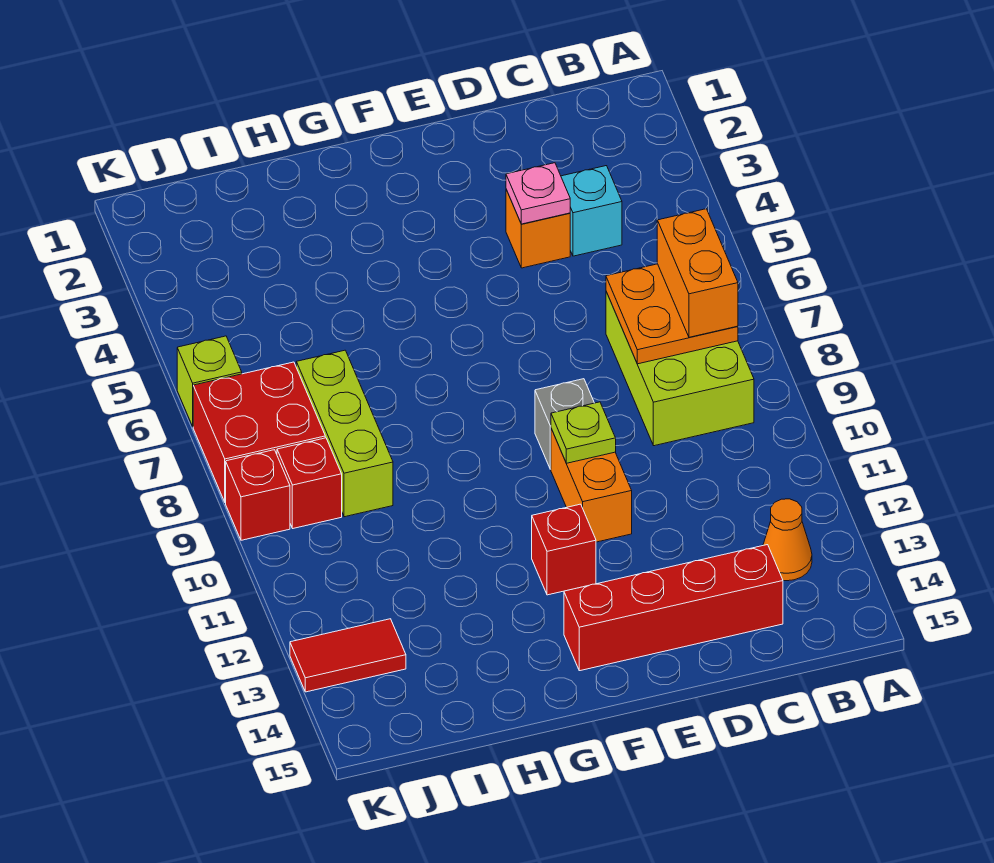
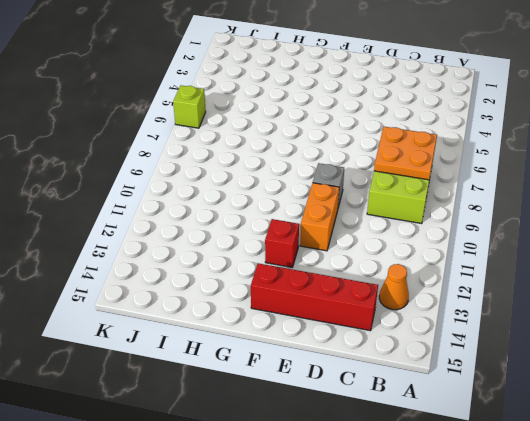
none -> cyan brick C4 level 1
none -> orange brick D4 level 1
none -> lime brick I7:I9 level 1

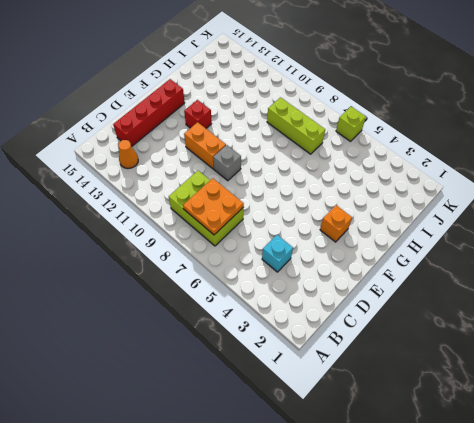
orange brick F3 level 1 -> orange brick D4 level 1
none -> red brick J7:K8 level 1
none -> red brick J9 level 1
none -> red tile J13:K13 level 1

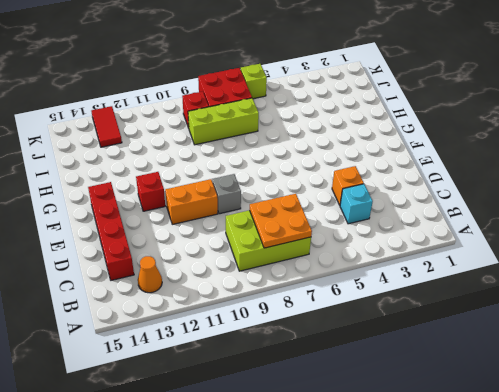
none -> red brick K9 level 1
none -> pink plate D4 level 2
none -> lime plate E10 level 2

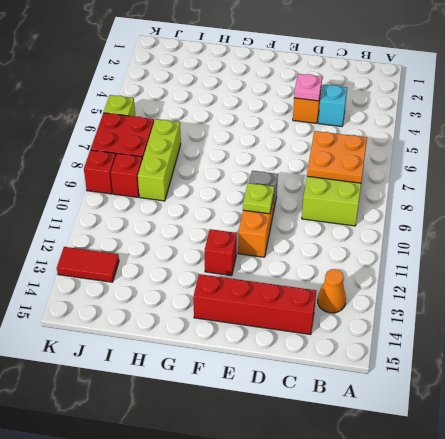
none -> orange brick B7:B8 level 3

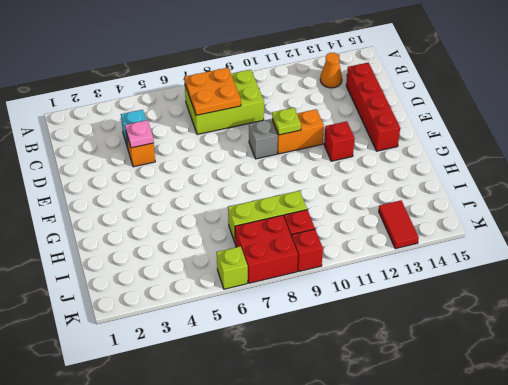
none -> orange brick B7:B8 level 3

